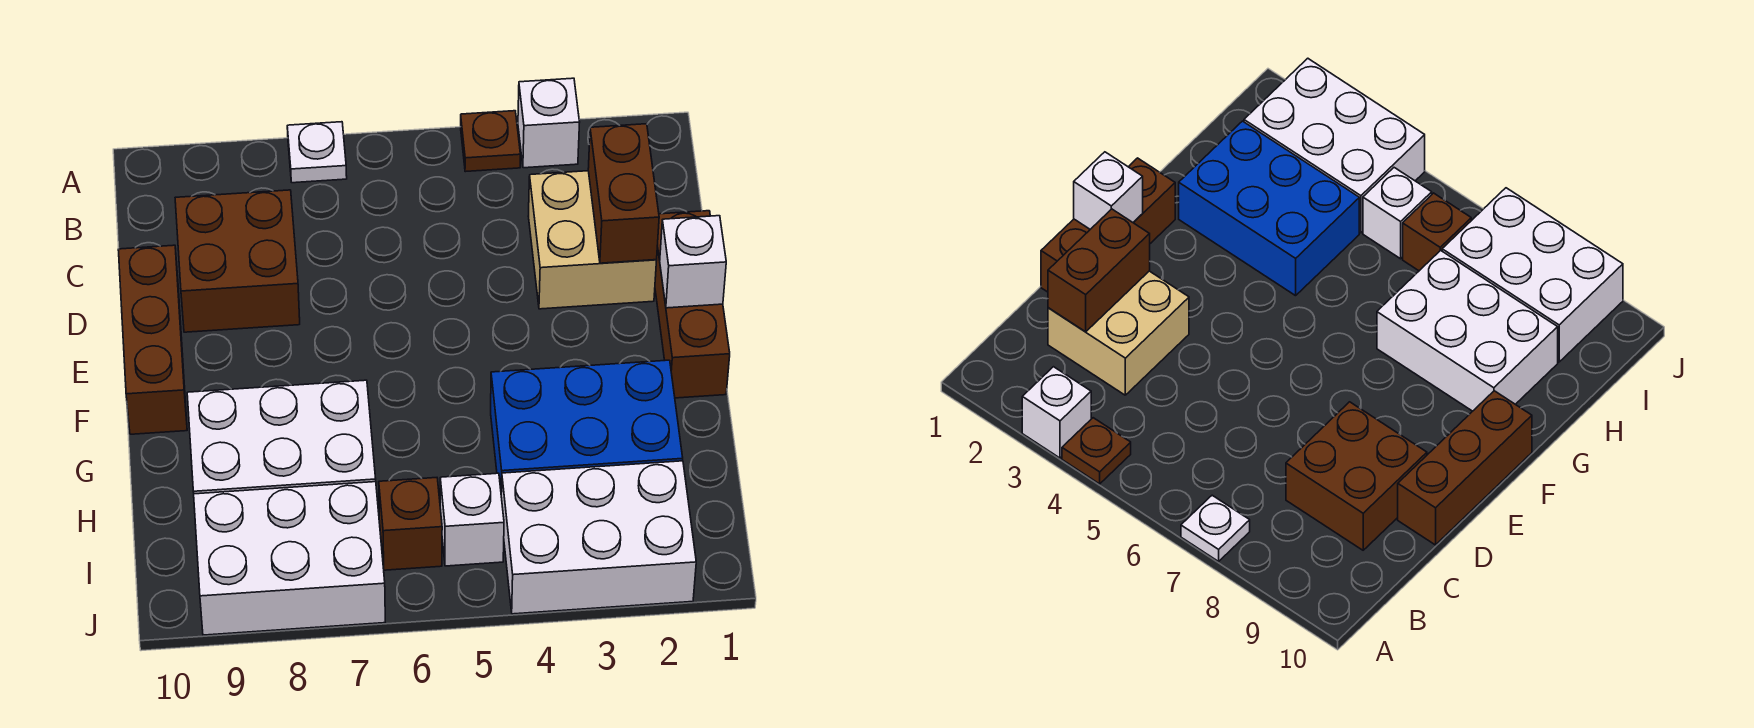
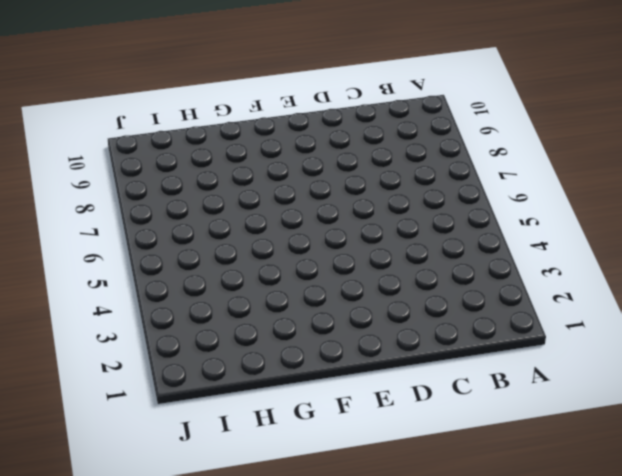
none -> white brick A3 level 1
none -> brown plate A4 level 1
none -> white plate A7 level 1

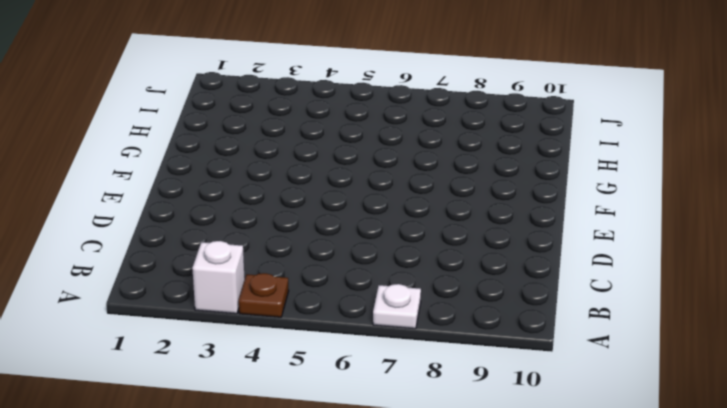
none -> tan brick C2:D3 level 1
none -> brown brick C8:D9 level 1
none -> brown brick D1:F1 level 1

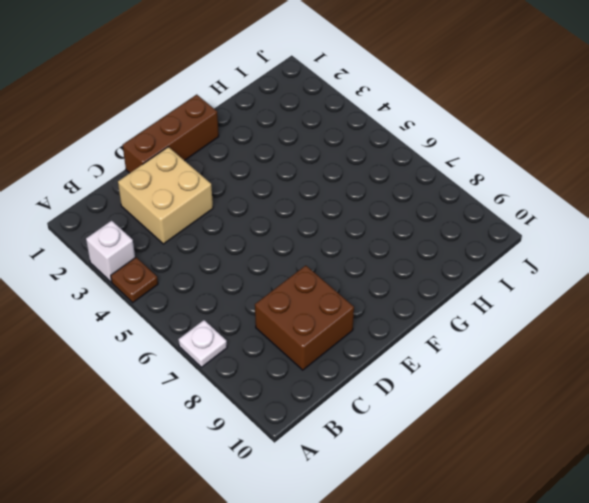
none -> brown brick D10:F10 level 1
none -> blue brick G2:H4 level 1
none -> white brick G7:H9 level 1

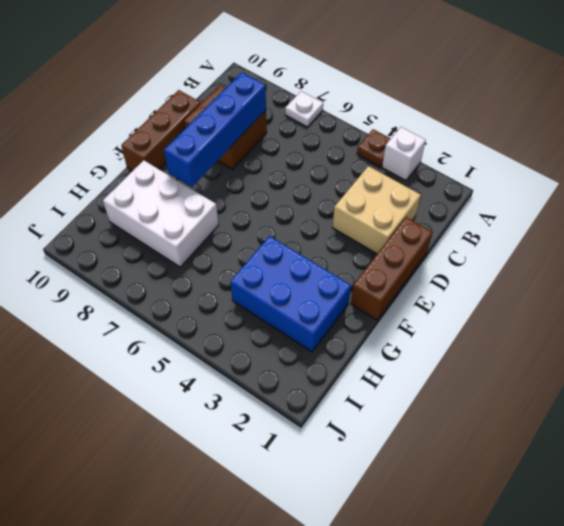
blue brick C8:F8 level 2 -> none
none -> white brick I2:J4 level 1
none -> white brick I5 level 1
none -> brown brick I6 level 1

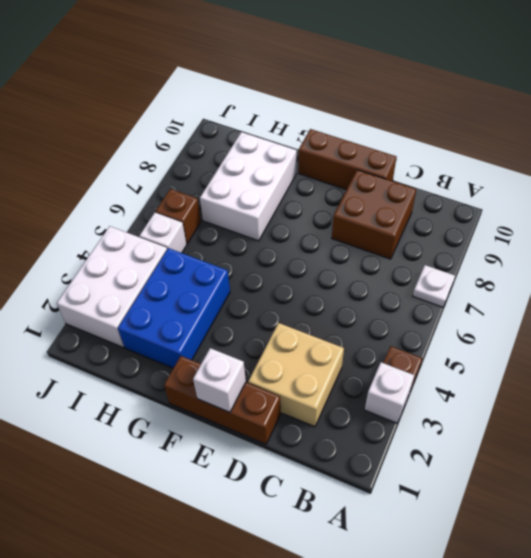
none -> white brick I7:J9 level 1
none -> brown brick C2:D2 level 2

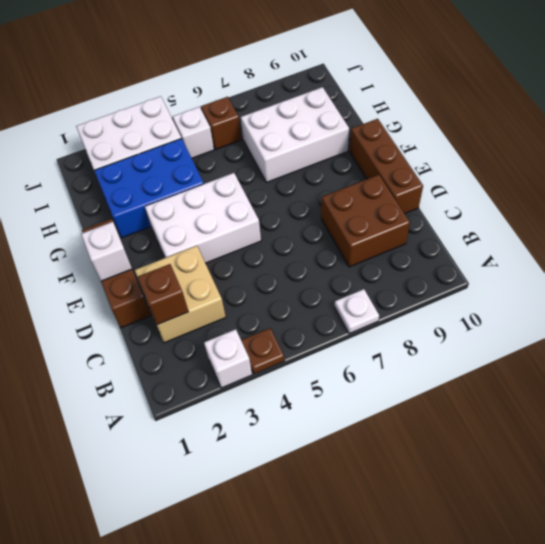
brown brick C2 level 2 -> brown brick C2:D2 level 2
white brick E3:F5 level 1 -> white brick I7:J9 level 1

